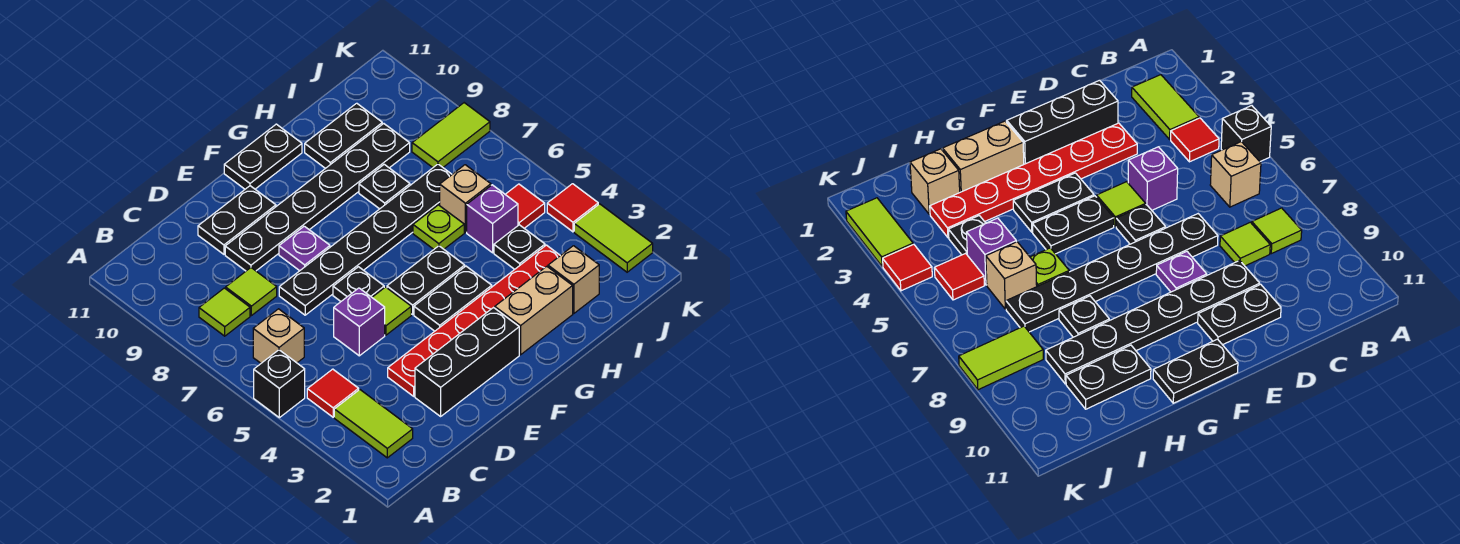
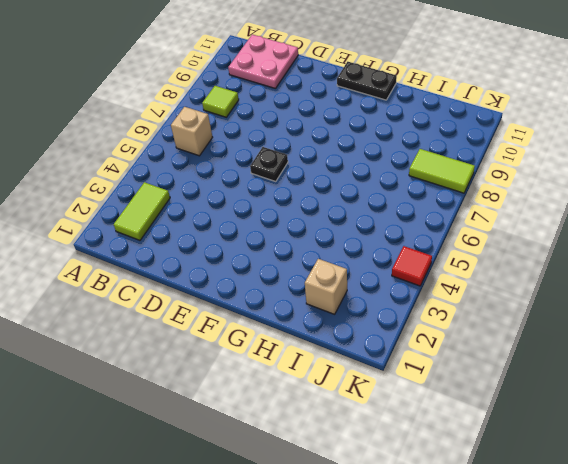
pink plate B10:C11 level 1 -> none
none -> black brick A5 level 1
none -> red tile B4 level 1
none -> lime tile C8 level 1
none -> black brick D2:F2 level 1

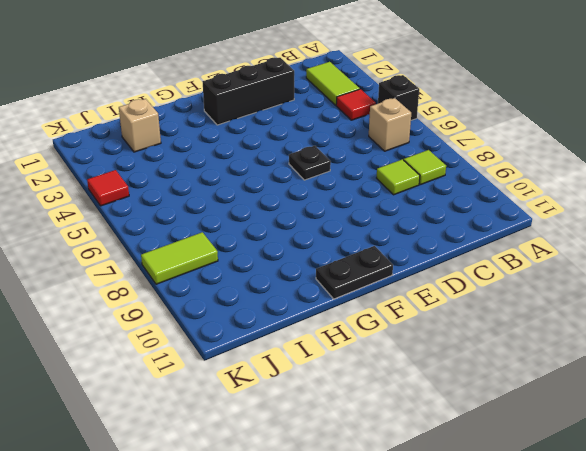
none -> red plate D3:I3 level 1
none -> purple brick D5 level 1
none -> black plate D7:I7 level 1
none -> black plate D9:I9 level 1

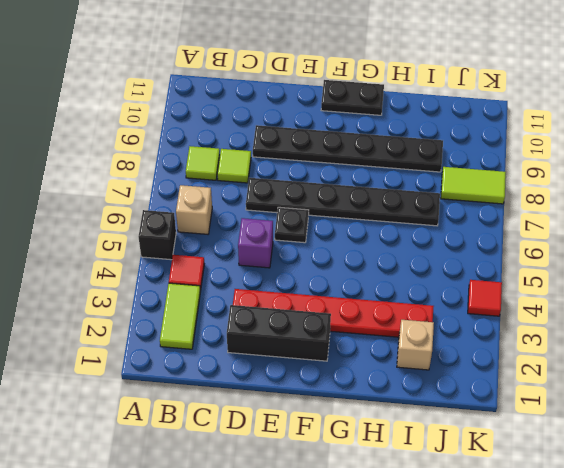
none -> black plate D10:E10 level 1
none -> lime tile E5 level 1
none -> purple plate E8 level 1
none -> black plate F4:G4 level 1

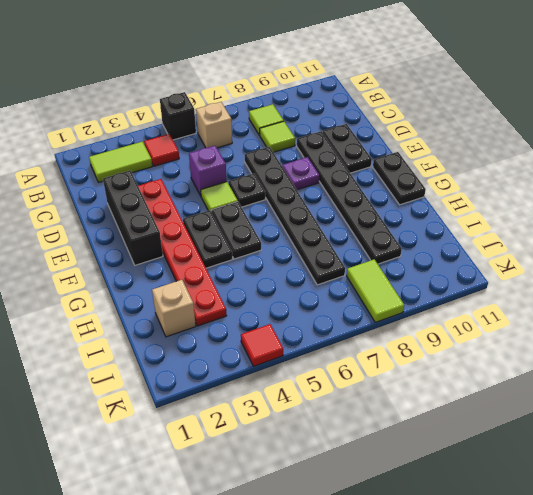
none -> tan brick G2:H2 level 1
none -> lime plate H6 level 1
none -> black plate H8 level 1
none -> black plate H10:I10 level 1

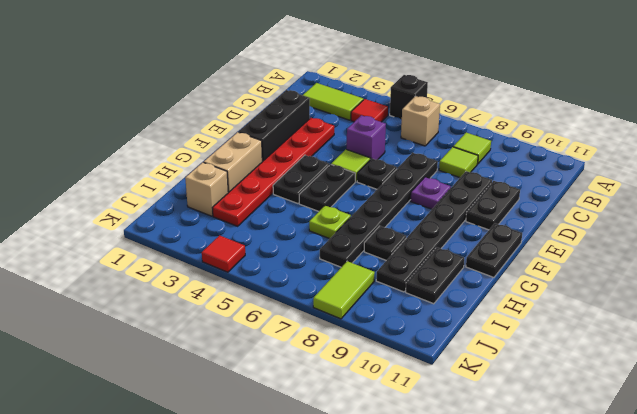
none -> black plate I4 level 1
none -> purple brick I5 level 1
none -> tan brick I6 level 1
none -> red tile J5 level 1

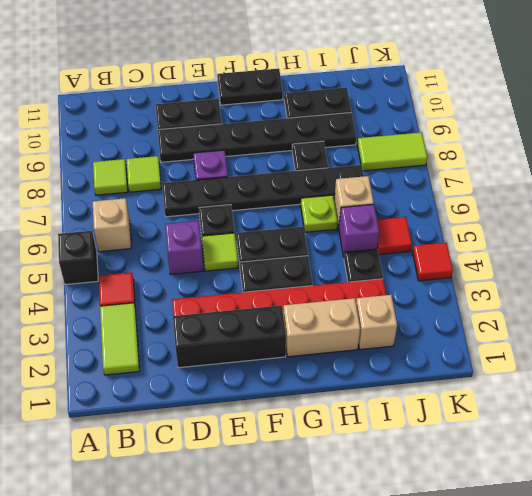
none -> lime tile K2:K3 level 1

